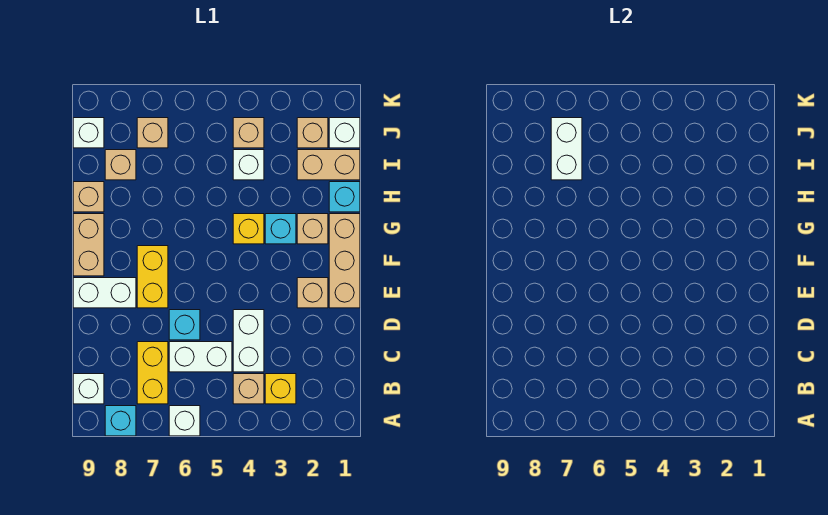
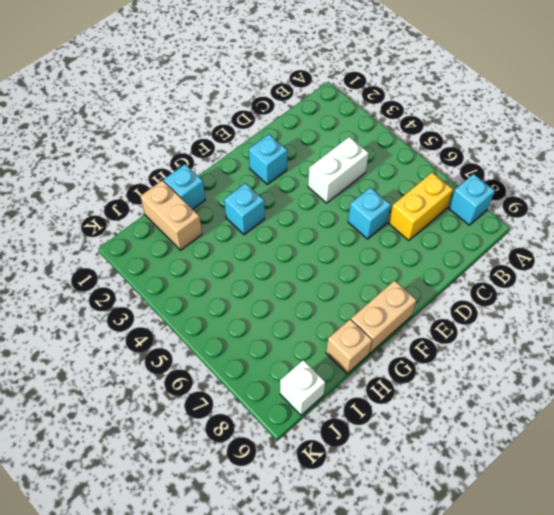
cyan brick E2 level 1 -> tan brick E2 level 1
none -> white brick A6 level 1
none -> yellow brick B3 level 1
none -> tan brick B4 level 1

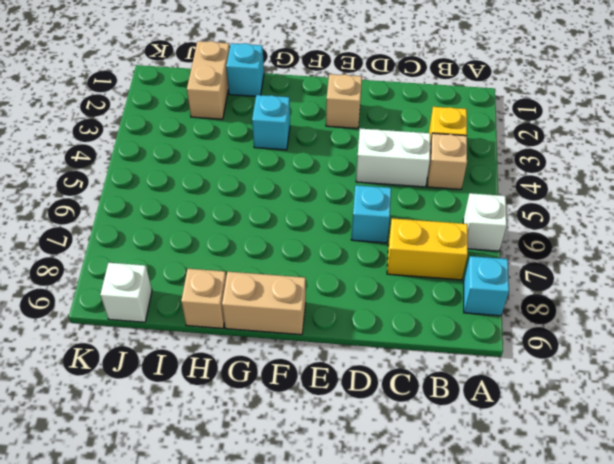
none -> white brick B9 level 1
none -> white brick C5:C6 level 1
none -> tan brick E1:G1 level 1

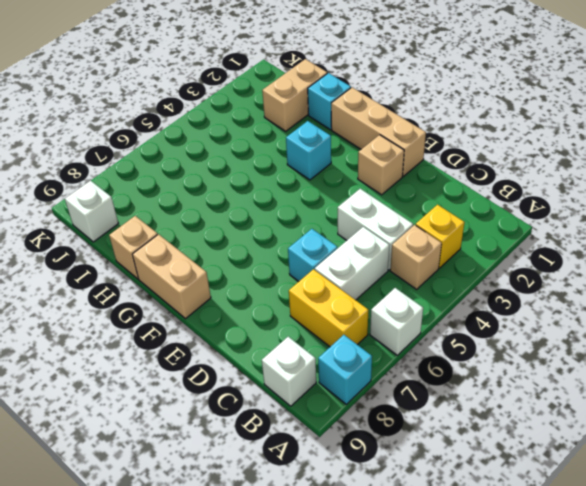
none -> yellow brick E7:F7 level 1
none -> white brick E8:E9 level 1
none -> tan brick G2 level 1

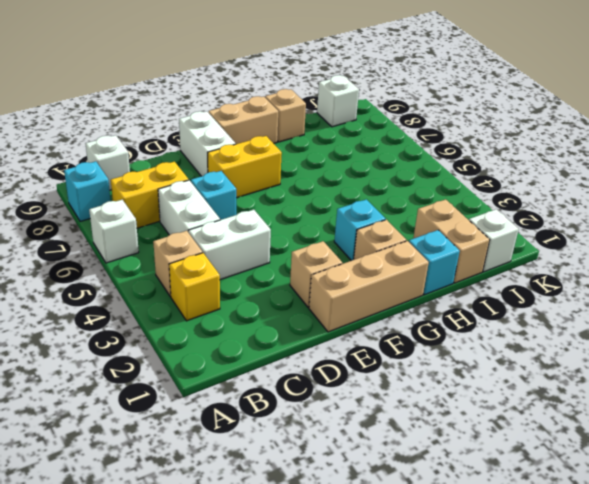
none -> yellow brick G4 level 1
none -> white brick I4 level 1
none -> tan brick I8 level 1

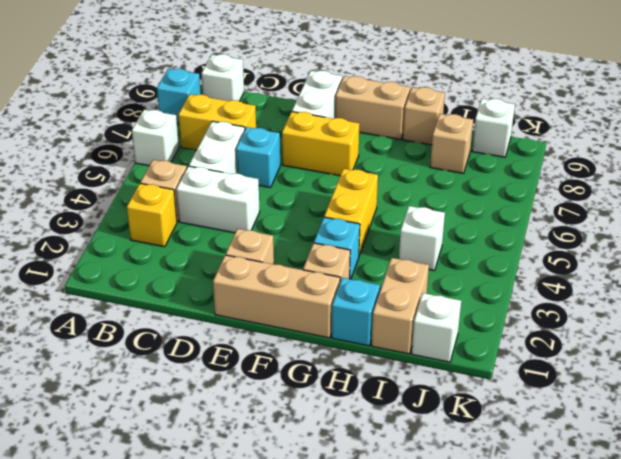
yellow brick G4:G5 level 1 -> yellow brick G4 level 1
none -> tan brick J2 level 1
none -> tan brick J4 level 1
none -> tan brick J7 level 1

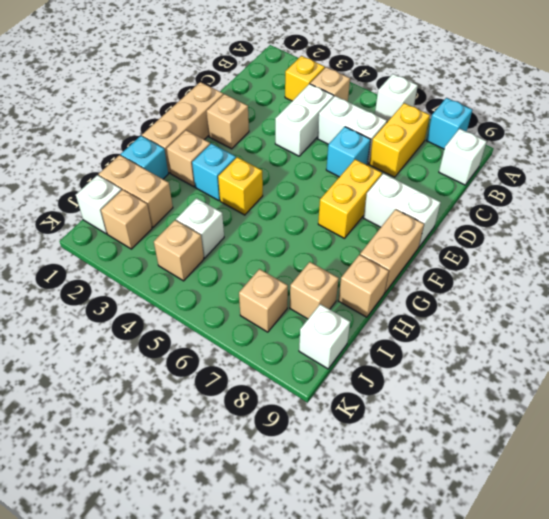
none -> white brick I7:J7 level 2

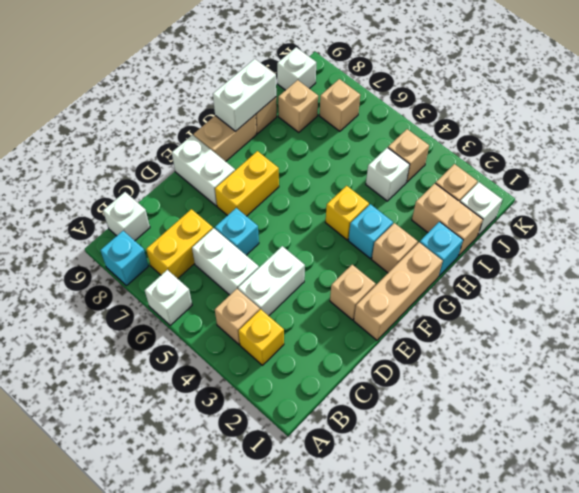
white brick G9:H9 level 2 -> white brick I7:J7 level 2

